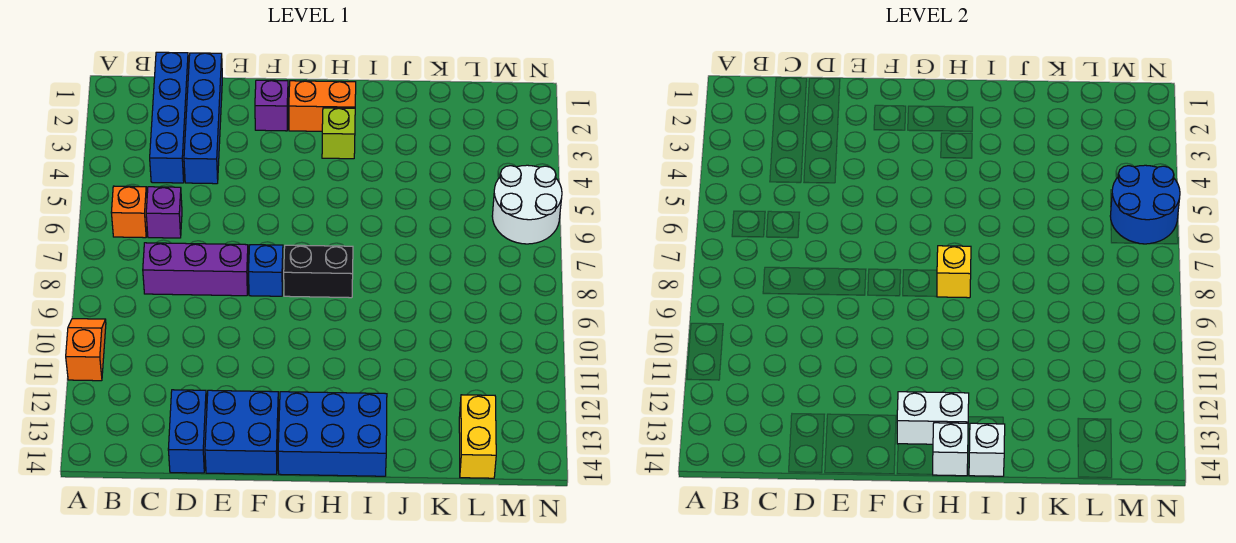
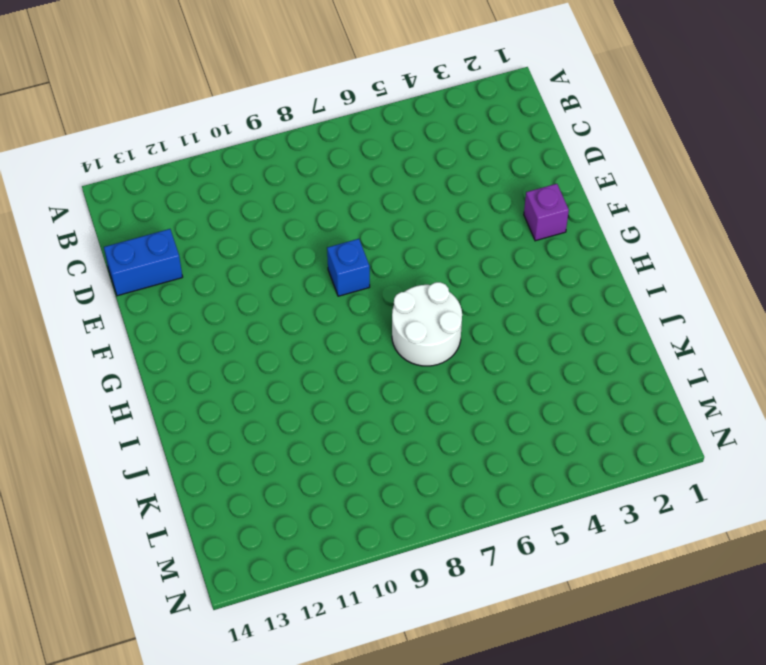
white round brick H6:I7 level 1 -> white round brick M5:N6 level 1
none -> orange slope A10:A11 level 1 top 11
none -> orange brick B6 level 1
none -> blue brick C1:C4 level 1

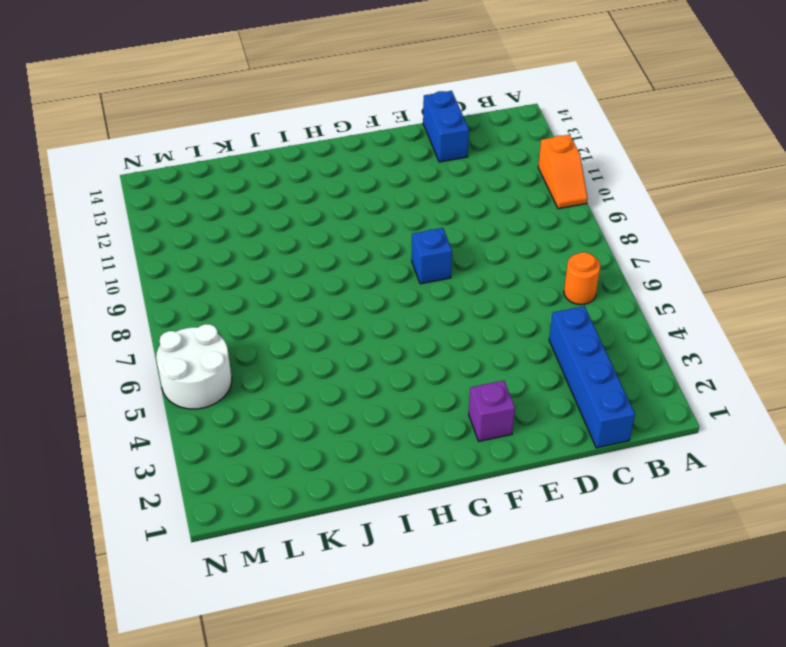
orange round brick B6 level 1 -> orange brick B6 level 1
none -> purple brick C6 level 1
none -> purple brick C8:E8 level 1
none -> blue brick D1:D4 level 1

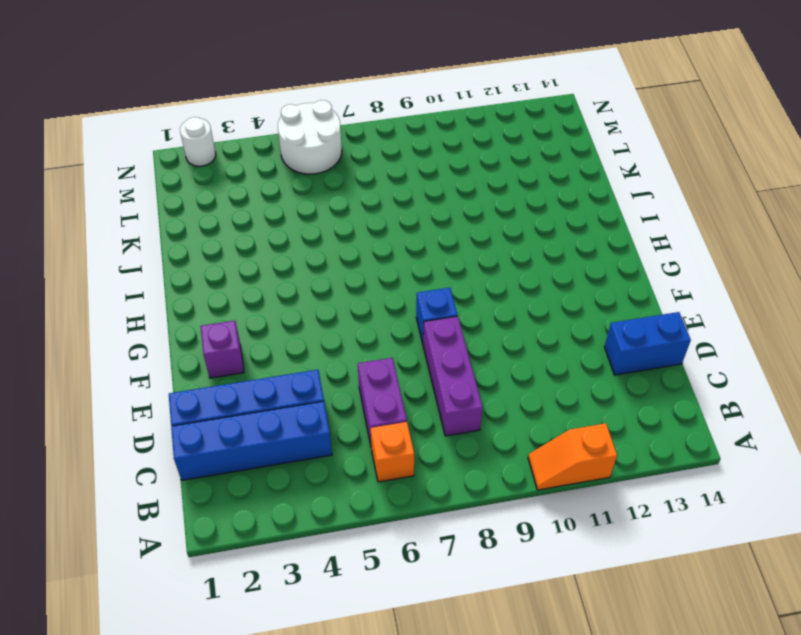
purple brick C6:D6 level 1 -> purple brick C6 level 1
white round brick N2 level 1 -> none
none -> blue brick E13:F14 level 1
none -> orange brick G2:H2 level 1
none -> black brick G8:H8 level 1

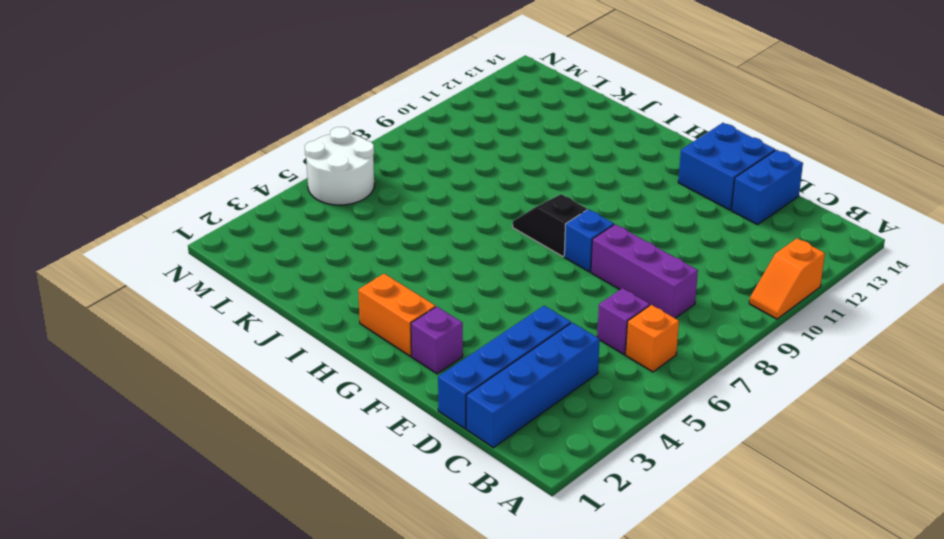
black slope G8:H8 level 1 top G -> black brick G8:H8 level 1
none -> blue brick G13:I14 level 1
none -> lime brick H3 level 1
none -> yellow brick L13:L14 level 1

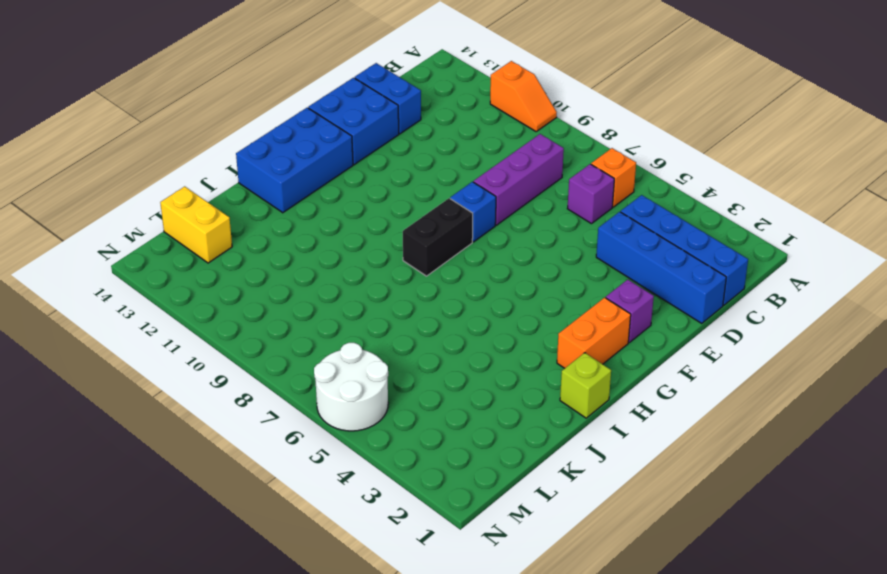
lime brick I1 level 1 -> lime brick H3 level 1
none -> white brick G13:H13 level 2
none -> yellow brick H8 level 2
none -> white brick H14 level 2

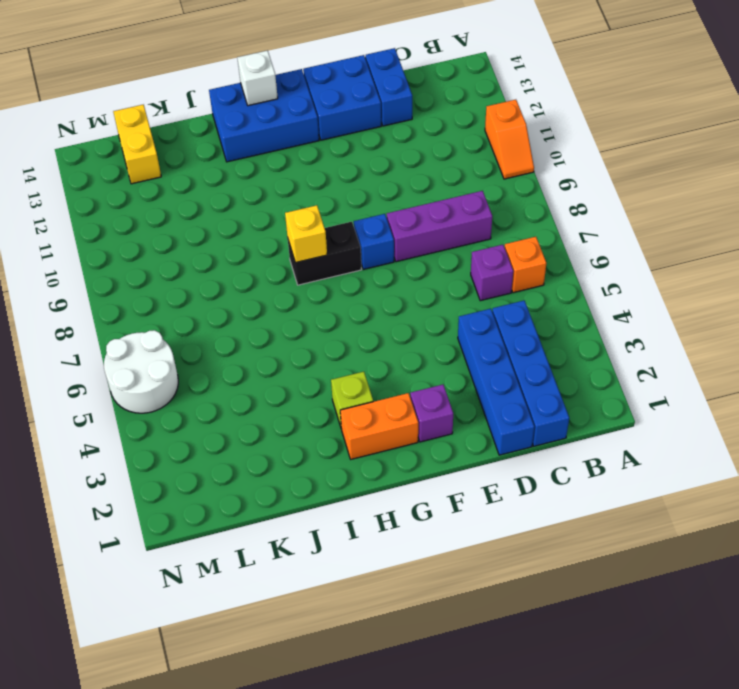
none -> white brick G13:H13 level 2
none -> white brick I14 level 2
none -> blue round brick M5:N6 level 2

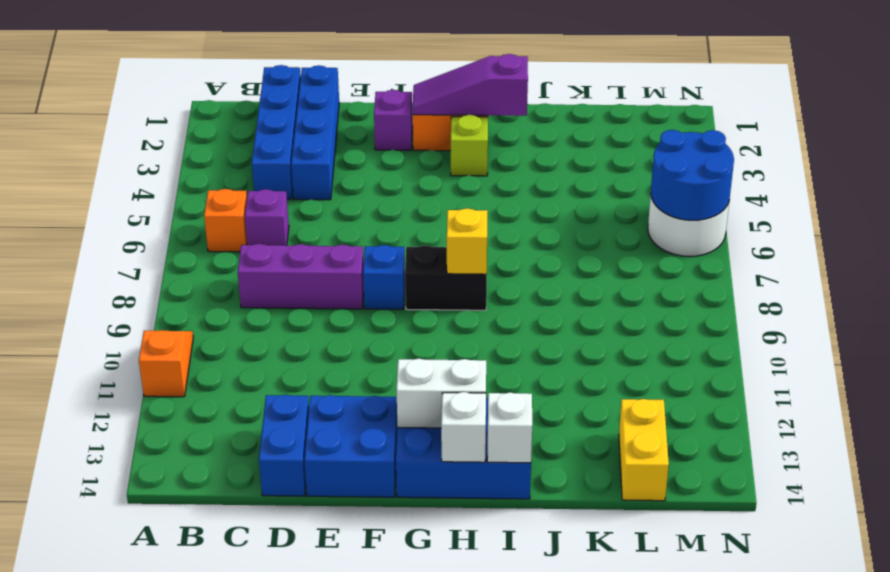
purple slope G2:I2 level 2 top I -> none

